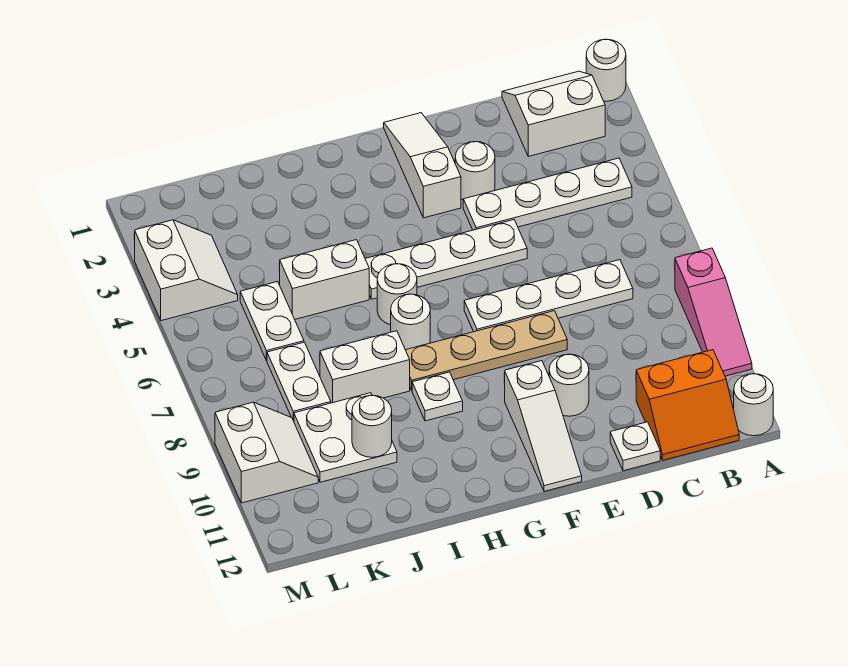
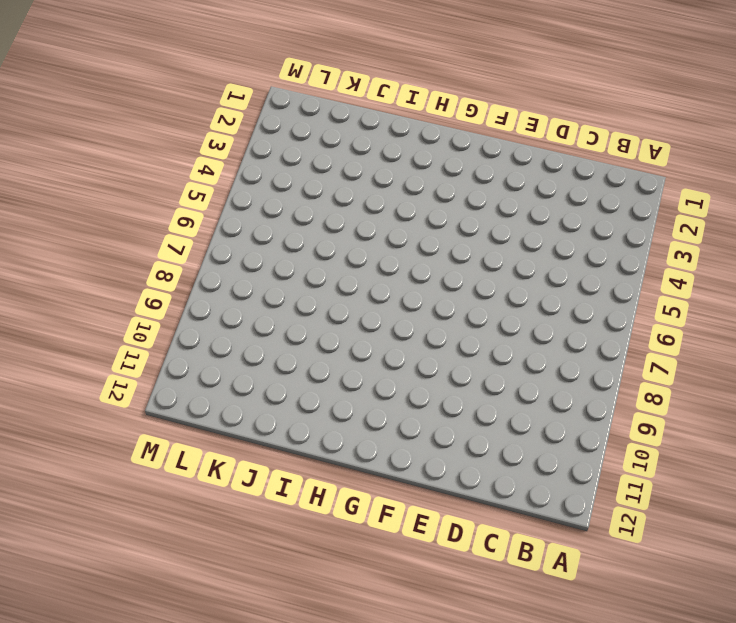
none -> white round brick A1 level 1
none -> pink slope A8:A10 level 1 top 8
none -> white round brick A12 level 1

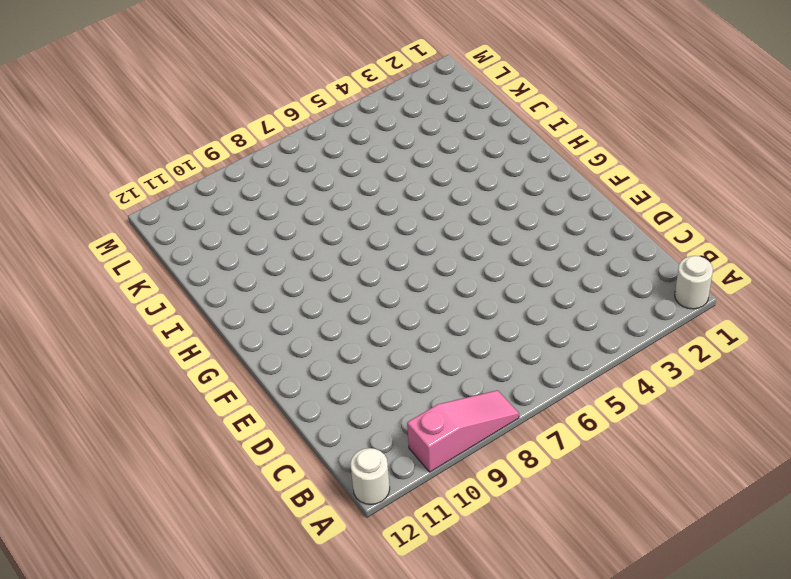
pink slope A8:A10 level 1 top 10 -> pink slope A8:A10 level 1 top 8
none -> white slope B1:C2 level 1 top 2
none -> white plate B4:E4 level 1
none -> orange slope B11:C12 level 1 top 11

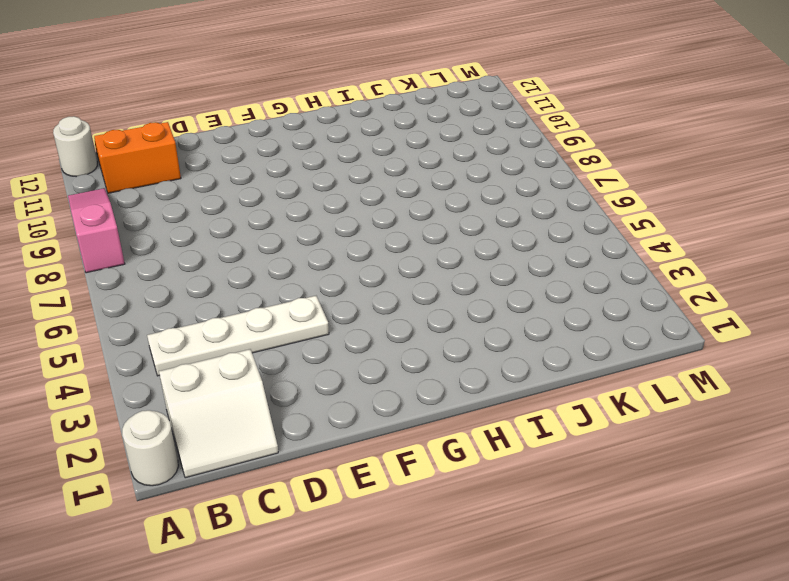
none -> white plate C7:F7 level 1
none -> white plate D12 level 1
none -> white round brick E3 level 1

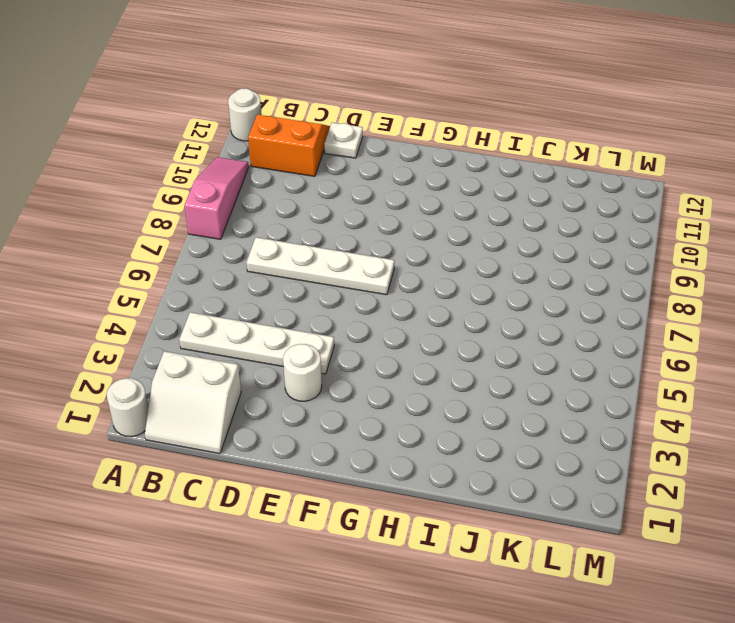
none -> white plate E5:H5 level 1
none -> tan plate E8:H8 level 1
none -> white round brick E10 level 1

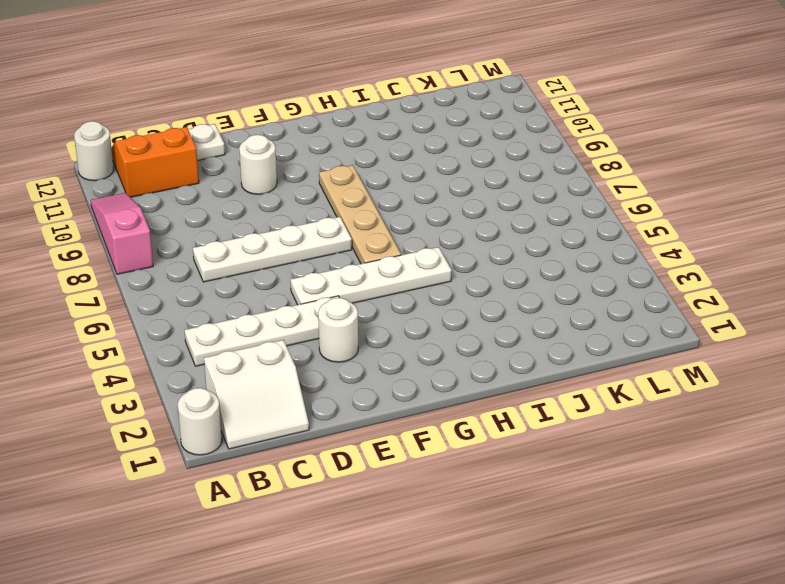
tan plate G6:G9 level 1 -> tan plate E8:H8 level 1
none -> white slope F1:F3 level 1 top 3
none -> white slope F10:F12 level 1 top 10
none -> white round brick H6 level 1

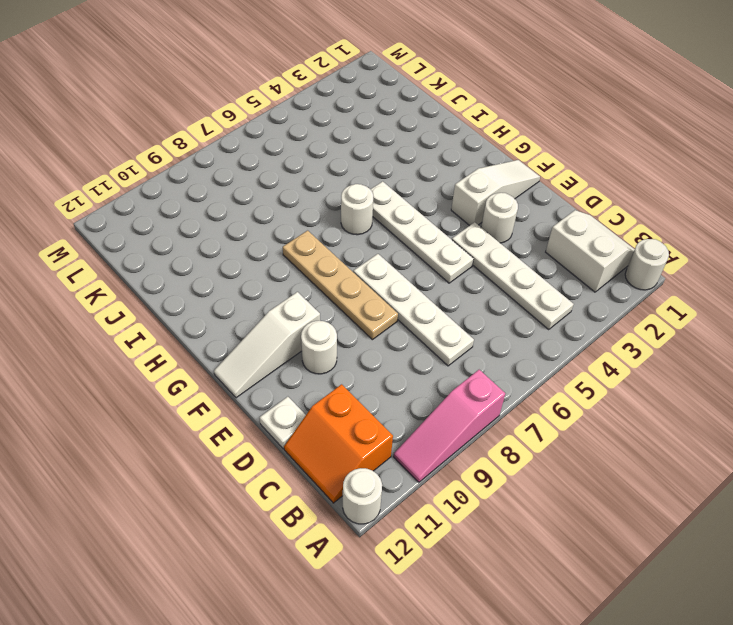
none -> white round brick H7 level 1
none -> white plate H9 level 1
none -> white brick I5:J5 level 1

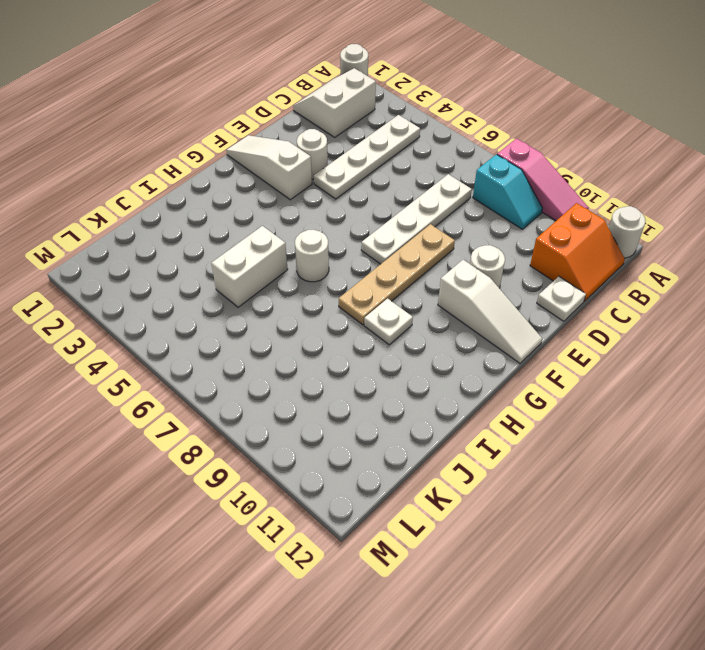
cyan slope B8:B9 level 1 top 8 -> none
none -> white plate E5:H5 level 1
none -> white round brick H7 level 1
none -> white brick I8:J8 level 1

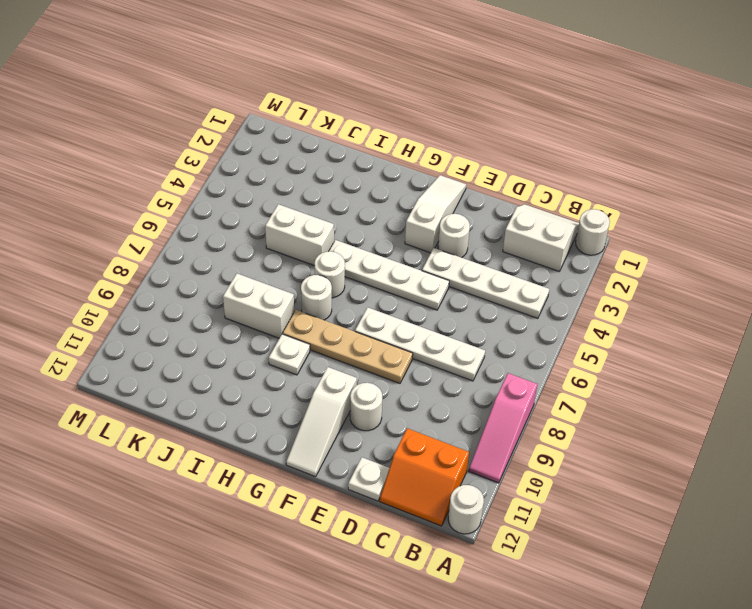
none -> white plate J9:K10 level 1
none -> white plate K5:K6 level 1
none -> white plate K7:K8 level 1

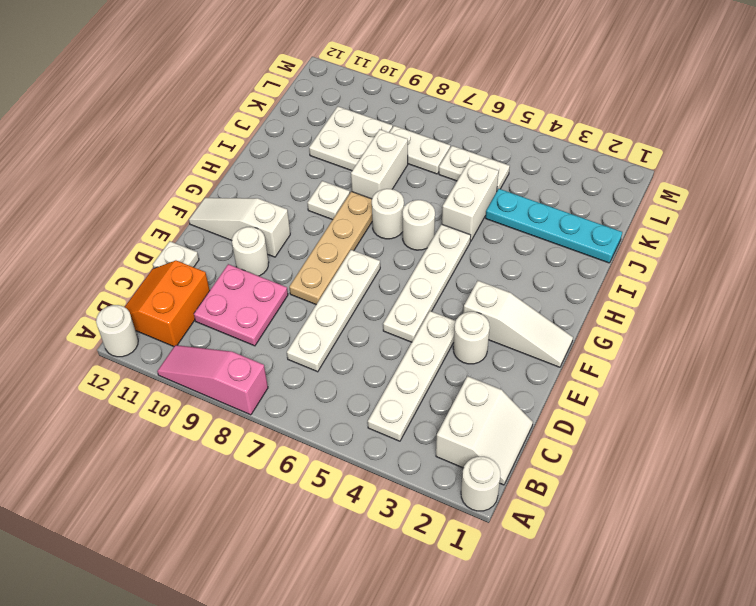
pink plate C9:D10 level 1 -> none
cyan plate J1:J4 level 1 -> none
none -> white slope L3:M4 level 1 top M
none -> white slope L9:M10 level 1 top M
none -> white round brick J10 level 2

